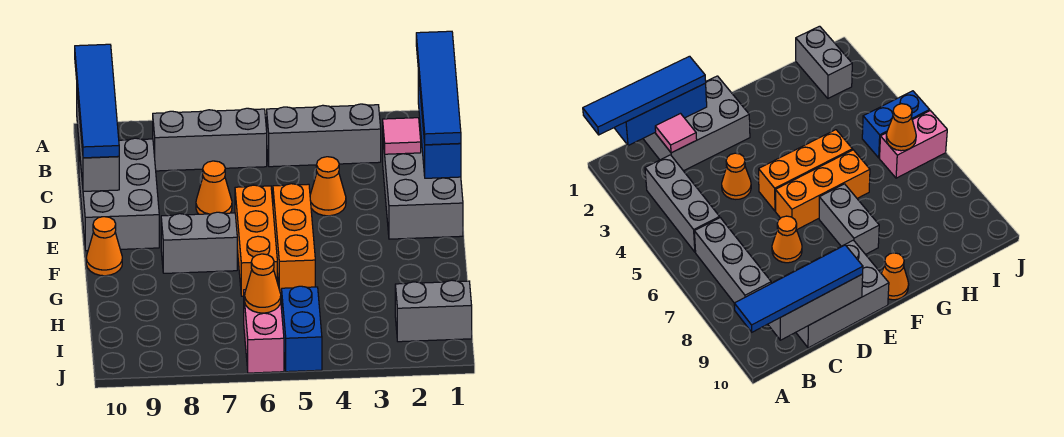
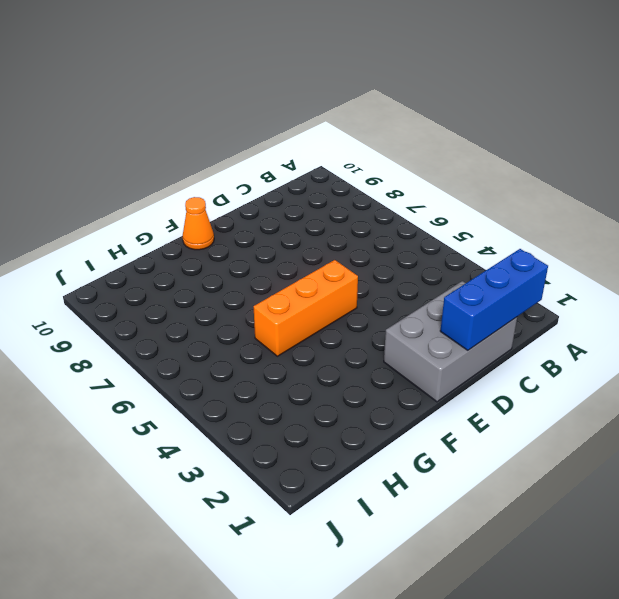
none -> grey brick B3:B5 level 1
none -> grey brick B6:B8 level 1
none -> grey brick C9:E10 level 1

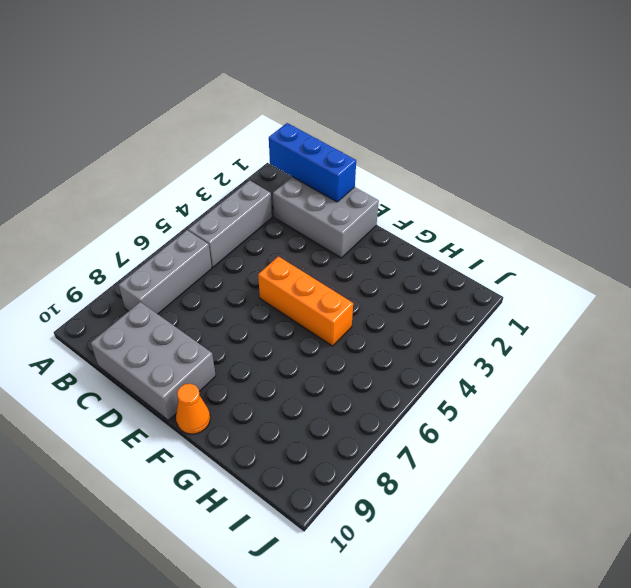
none -> orange cone D4 level 1
none -> orange cone D7 level 1
none -> orange brick E6:G6 level 1

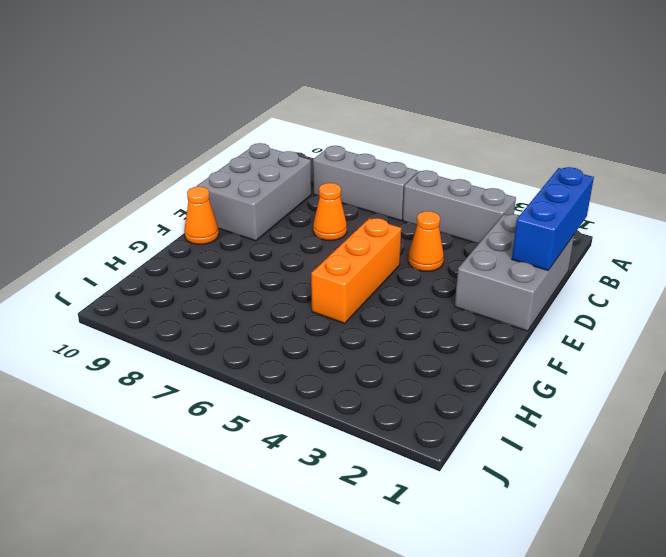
none -> orange brick E6:G6 level 1
none -> grey brick F7:F8 level 1
none -> grey brick I1:I2 level 1

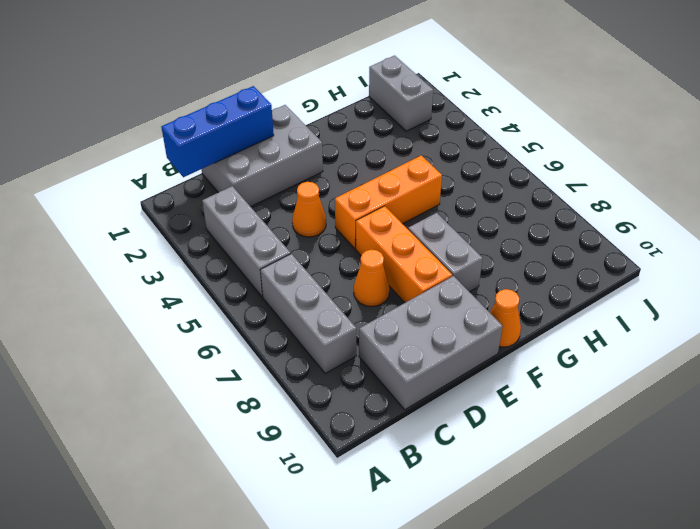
orange brick E6:E8 level 1 -> orange brick E6:G6 level 1
none -> blue brick I5:J5 level 1
none -> pink brick I6:J6 level 1
none -> grey brick B10:D10 level 2

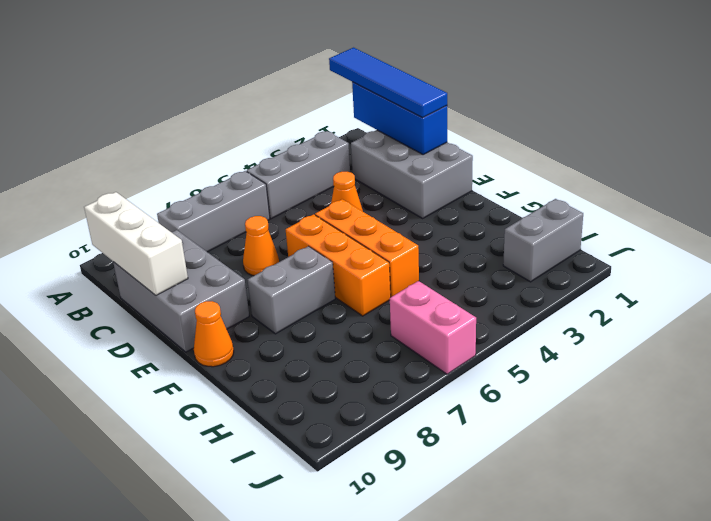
white brick B10:D10 level 2 -> grey brick B10:D10 level 2
none -> blue brick I5:J5 level 1
none -> pink tile C2 level 2
none -> orange cone I6 level 2

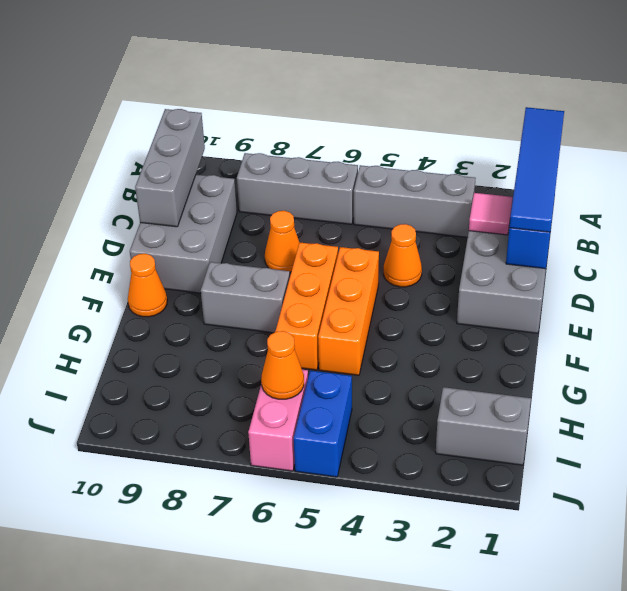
none -> blue tile A10:D10 level 3

